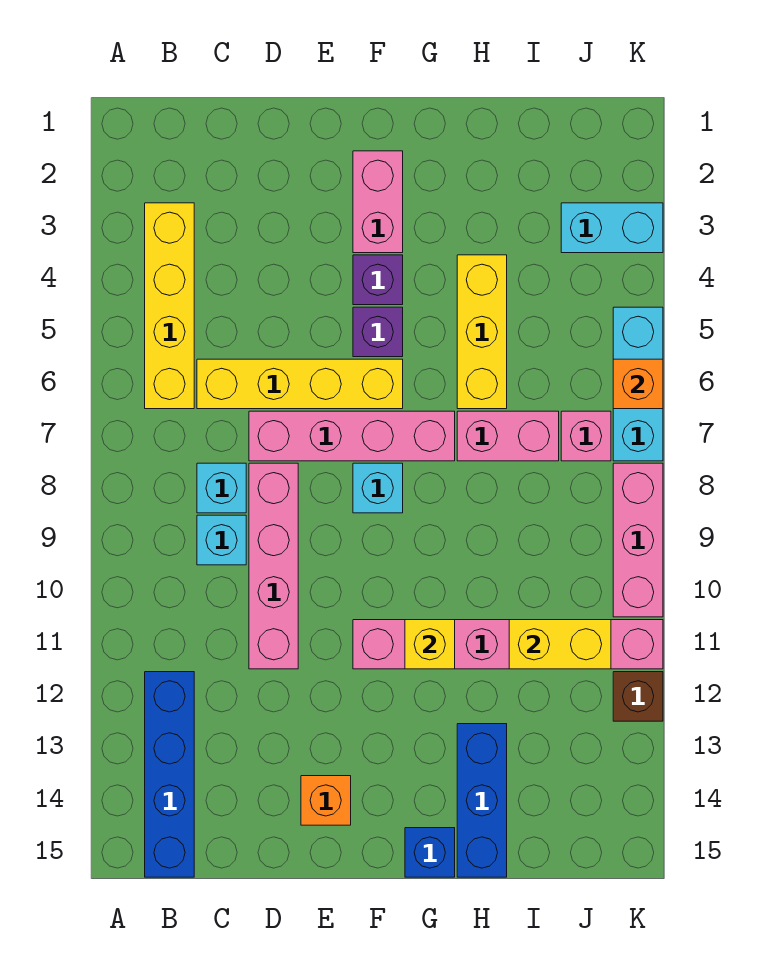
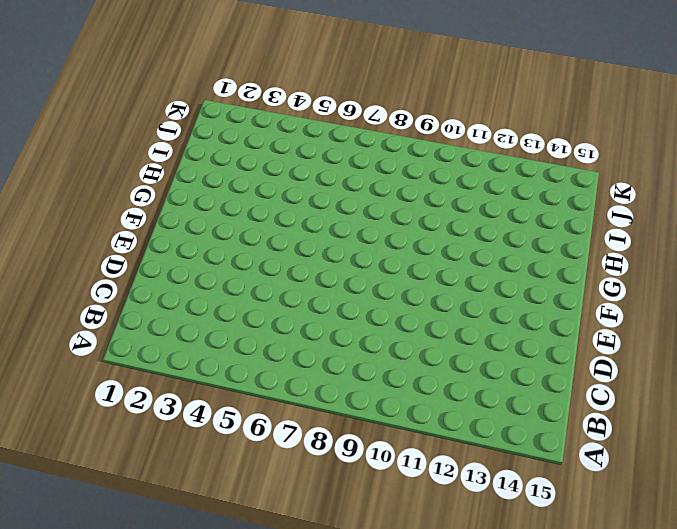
none -> yellow brick B3:B6 level 1
none -> blue brick B12:B15 level 1
none -> yellow brick C6:F6 level 1

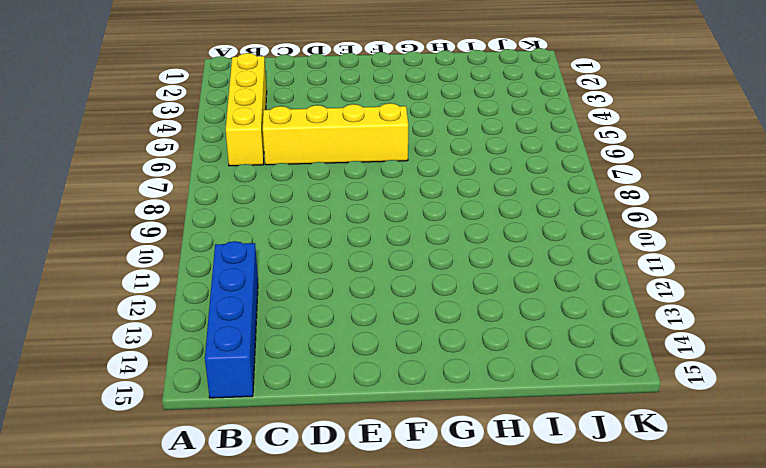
none -> cyan brick C8 level 1
none -> cyan brick C9 level 1
none -> pink brick D7:G7 level 1

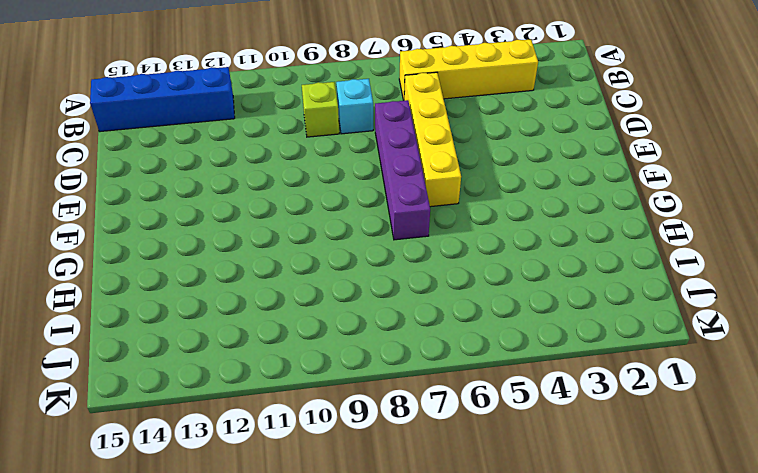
lime brick C9 level 1 -> cyan brick C9 level 1
purple brick D7:G7 level 1 -> pink brick D7:G7 level 1
none -> pink brick D8:D11 level 1
none -> orange brick E14 level 1
none -> pink brick F2:F3 level 1

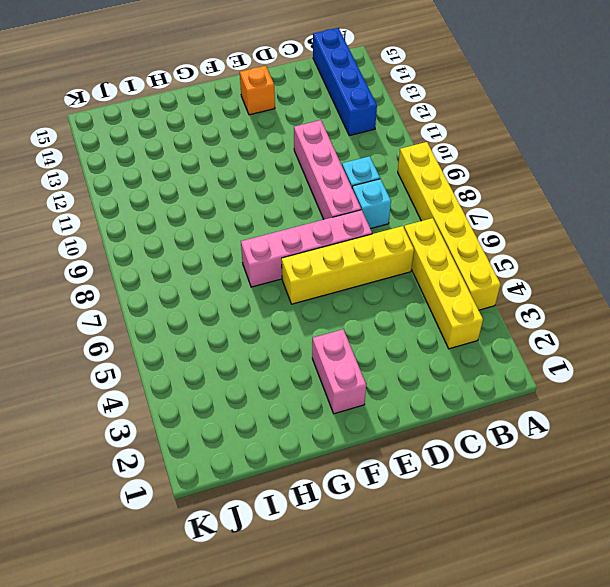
yellow brick A4:A9 level 1 -> none
none -> purple brick F4 level 1
none -> purple brick F5 level 1
none -> cyan brick F8 level 1

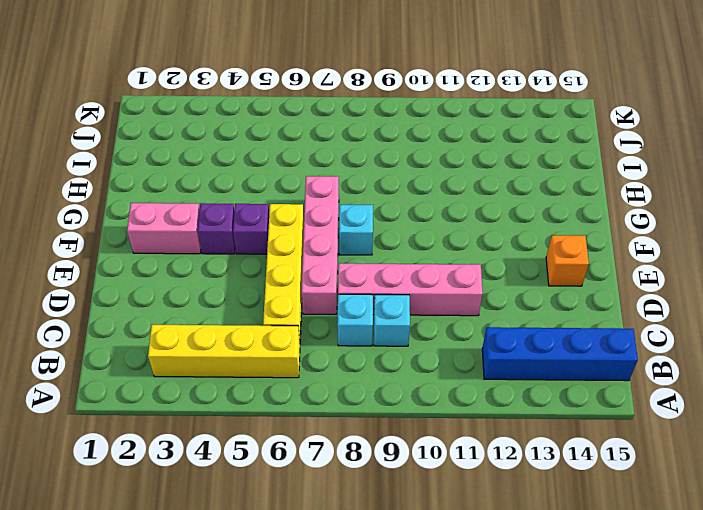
none -> pink brick F11:K11 level 1
none -> blue brick G15 level 1
none -> yellow brick H4:H6 level 1

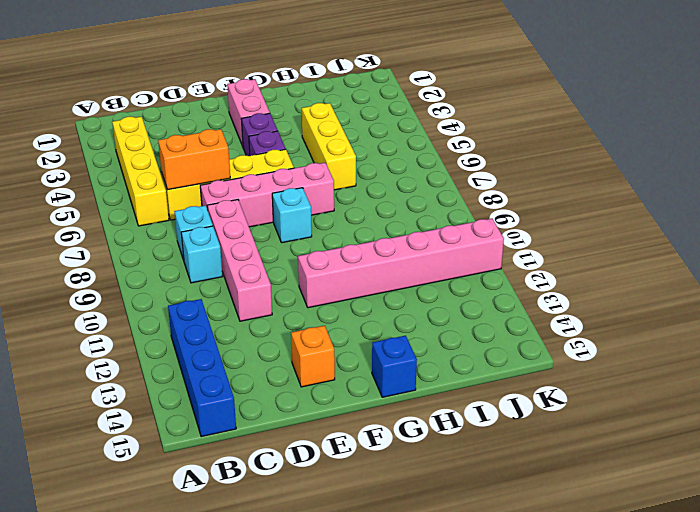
orange brick C6:D6 level 2 -> none
none -> pink brick H7:I7 level 1
none -> blue brick H13:H15 level 1
none -> cyan brick J3:K3 level 1

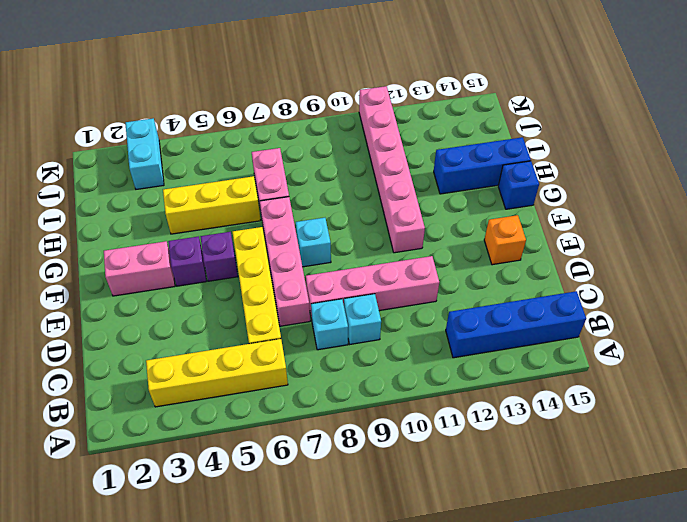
none -> pink brick J7 level 1
none -> cyan brick K5:K7 level 1
none -> pink brick K8:K10 level 1

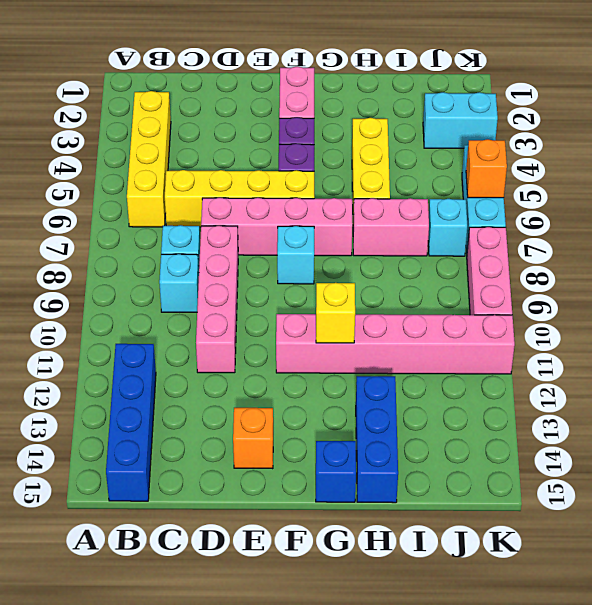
cyan brick J7 level 1 -> pink brick J7 level 1
none -> brown brick K12 level 1
none -> yellow brick I11:J11 level 2

